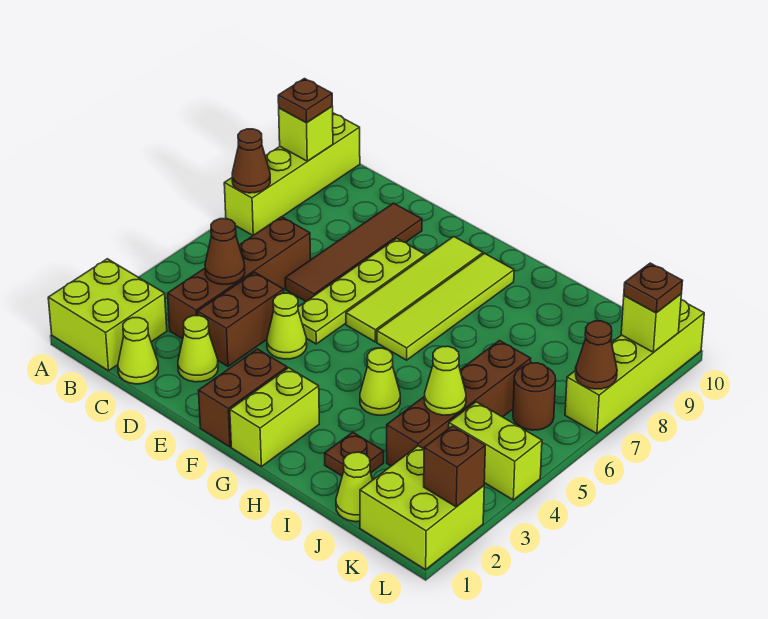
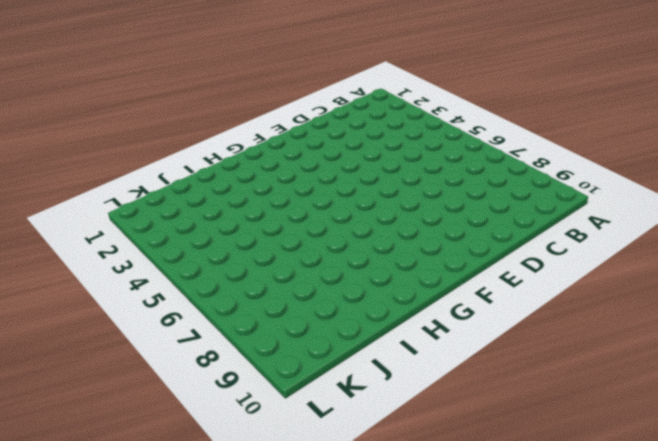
none -> lime brick A1:B2 level 1
none -> lime brick A7:A10 level 1
none -> lime cone C1 level 1
none -> brown brick C3:C6 level 1

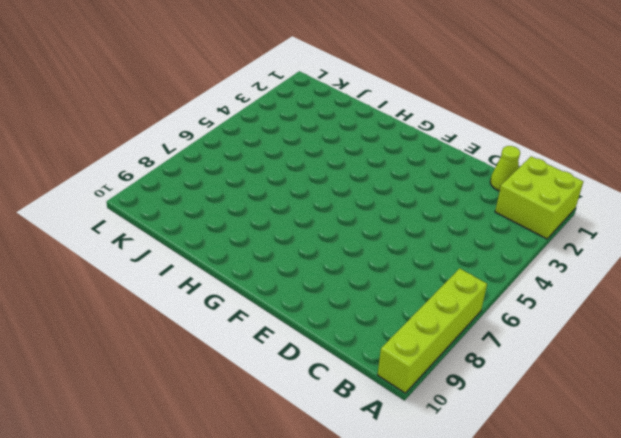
none -> brown brick C3:C6 level 1
none -> lime cone D2 level 1
none -> brown brick D3:D4 level 1
none -> brown tile D6:D9 level 1

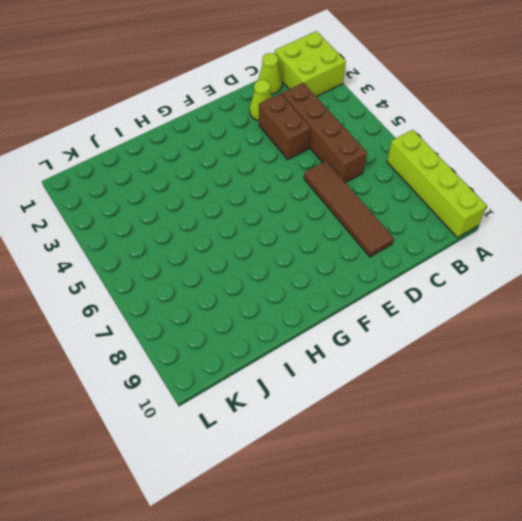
none -> lime cone E4 level 1
none -> lime plate E5:E8 level 1
none -> brown brick F1:F2 level 1
none -> lime tile F6:F9 level 1

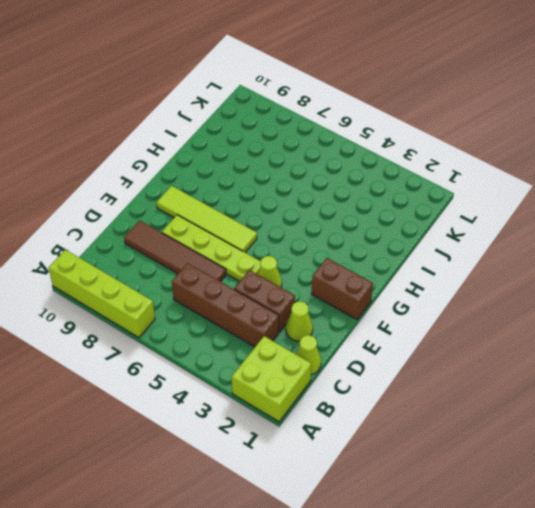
none -> lime brick G1:G2 level 1
none -> lime tile G6:G9 level 1
none -> lime cone H4 level 1
none -> brown plate I2 level 1

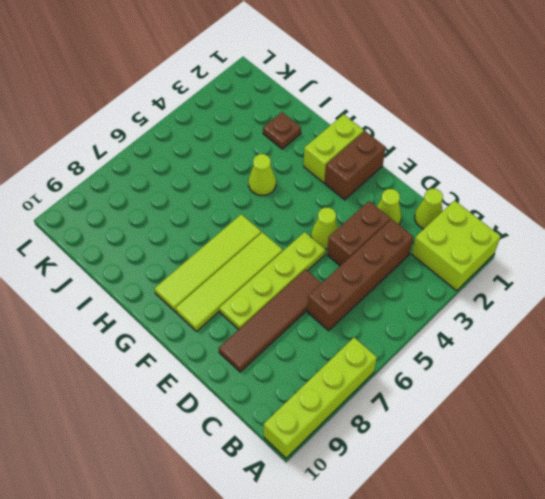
none -> lime cone J1 level 1
none -> brown brick J3:J6 level 1
none -> lime brick K1:L2 level 1
none -> lime brick K4:L4 level 1

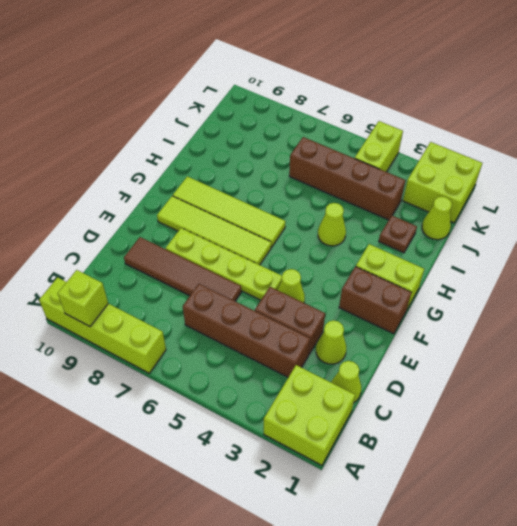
none -> brown round brick K6 level 1
none -> lime brick L7:L10 level 1
none -> brown cone A7 level 2
none -> brown cone C4 level 2

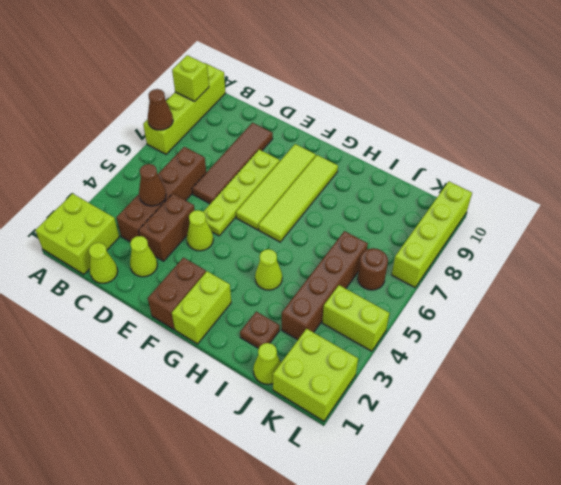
none -> lime cone J4 level 2
none -> brown brick L2 level 2
none -> brown cone L7 level 2
none -> lime brick L9 level 2

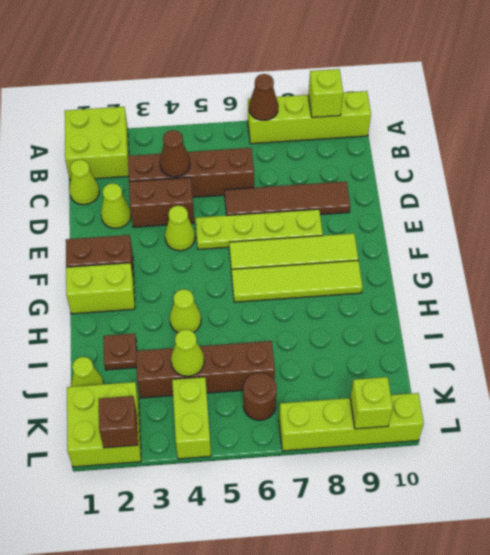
none -> brown cone L7 level 2
none -> brown plate A9 level 3
none -> brown plate L9 level 3

